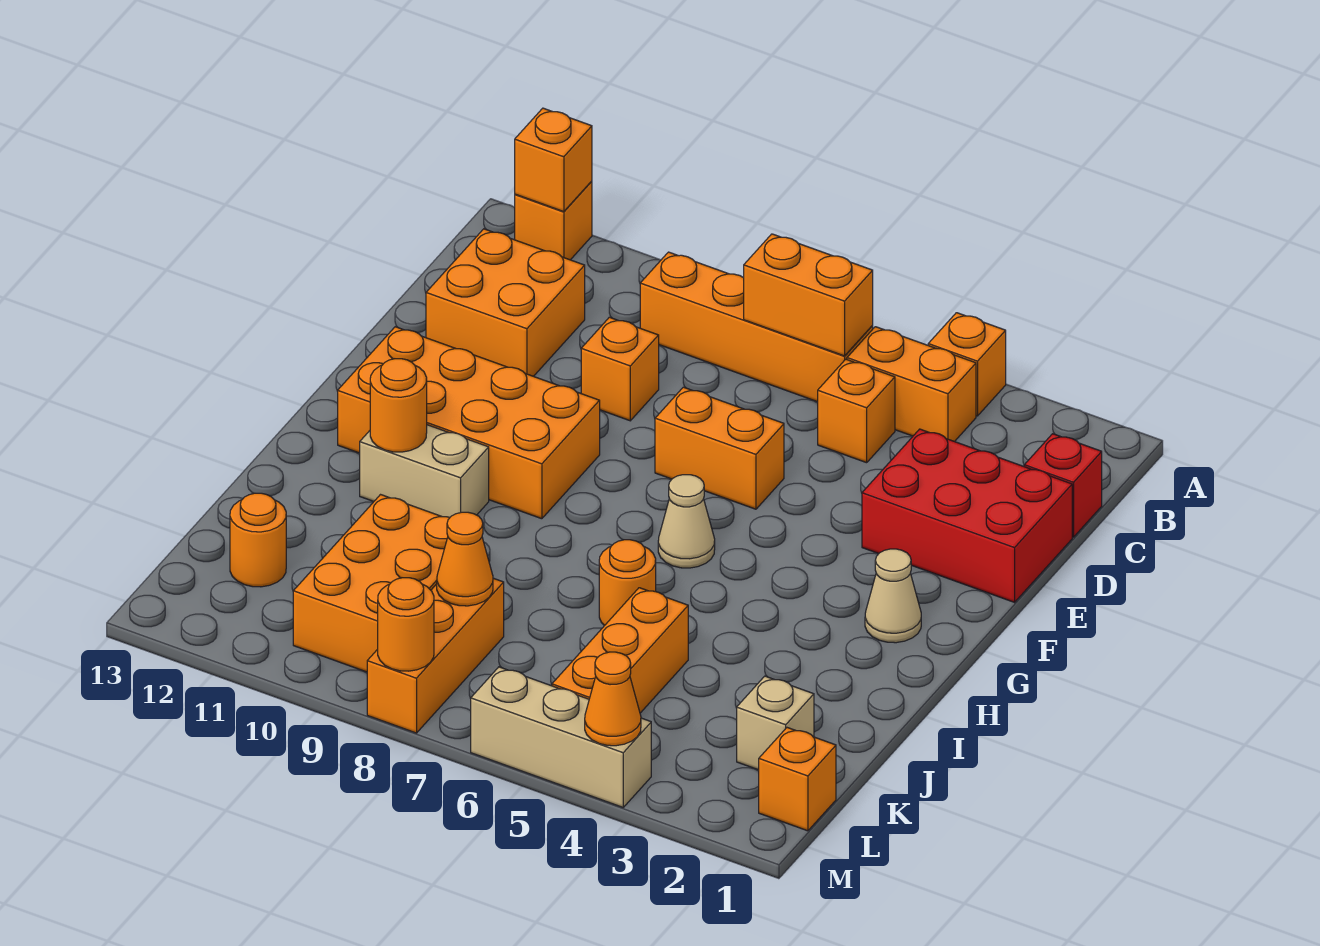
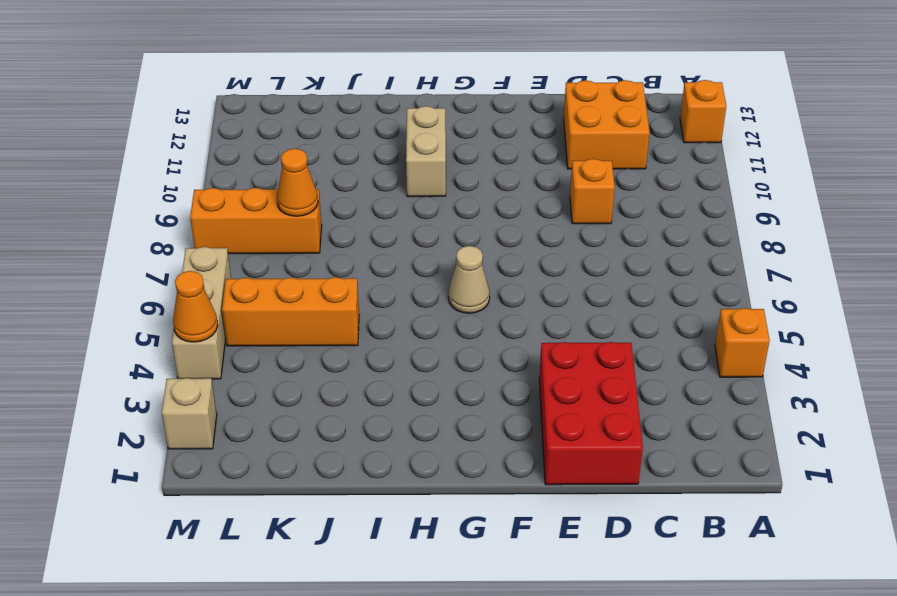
tan brick M2 level 1 -> tan brick K2 level 1
none -> orange brick B4:B5 level 1
none -> orange brick B6:B9 level 1
none -> red brick C1 level 1

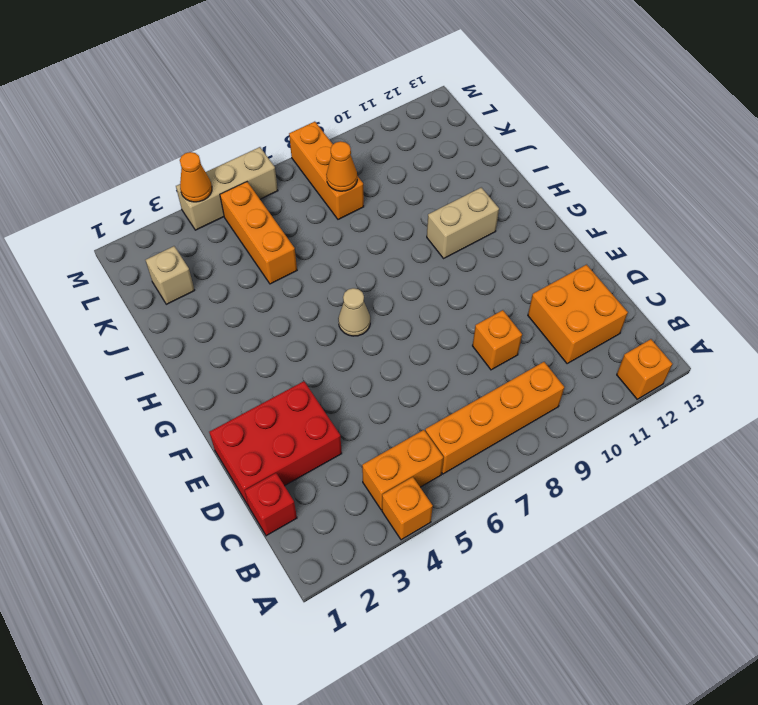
none -> orange brick C5 level 1
none -> orange brick E6:E7 level 1
none -> orange brick F9:G12 level 1

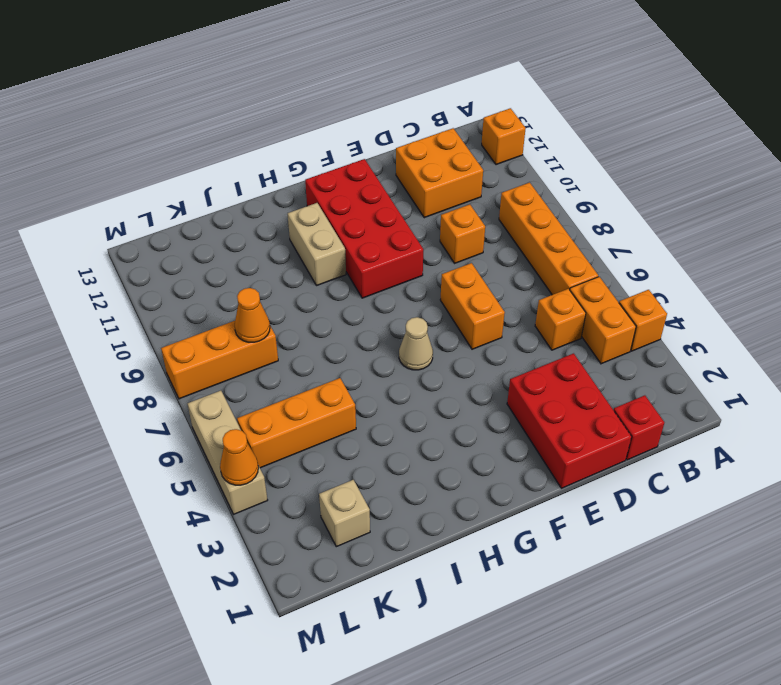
red brick F9:G12 level 1 -> orange brick F9:G12 level 1
none -> tan cone G2 level 1
none -> orange round brick I6 level 1
none -> orange brick J9:L10 level 1

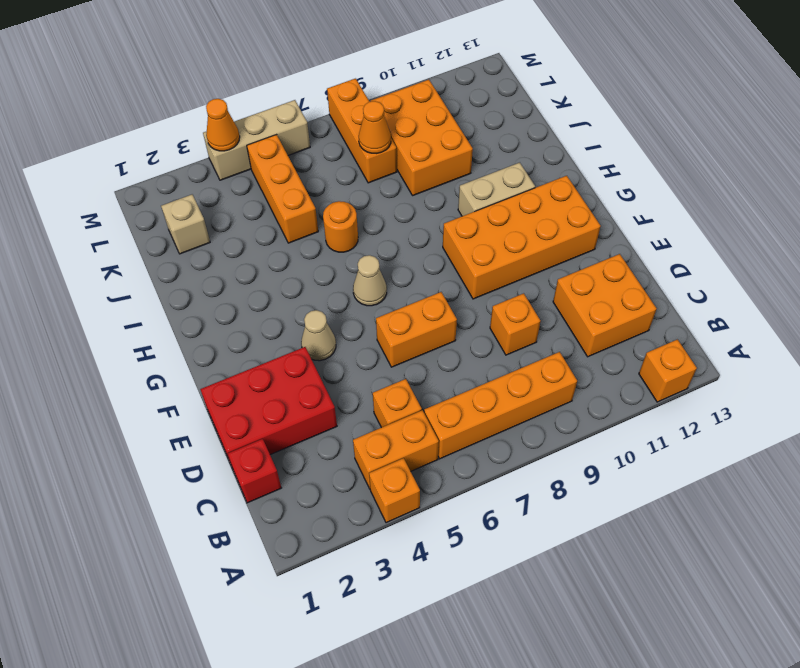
tan cone F4 level 1 -> tan cone G2 level 1
none -> orange round brick K12 level 1
none -> orange brick L1 level 1
none -> orange brick A12 level 2

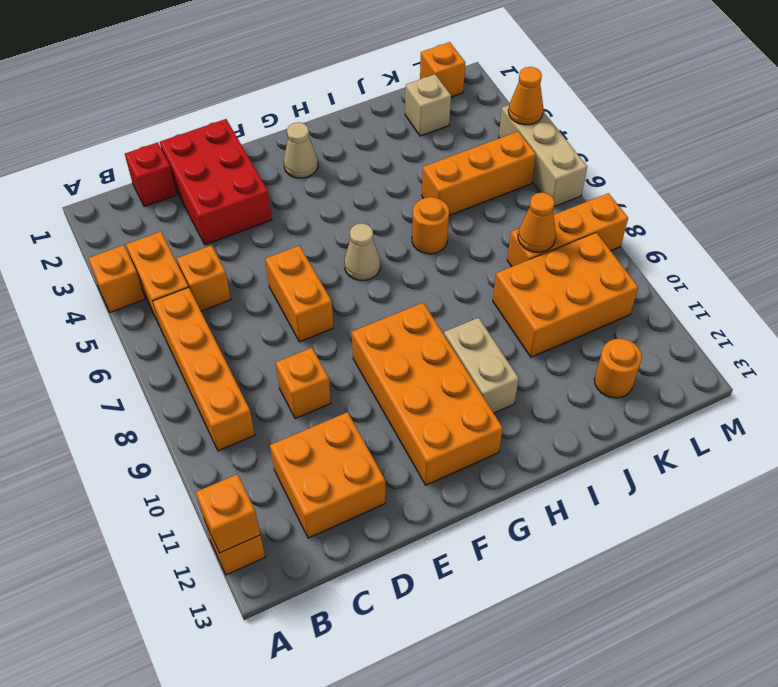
none -> orange brick B6:B7 level 2
none -> orange round brick H11 level 2
none -> orange round brick M8 level 2

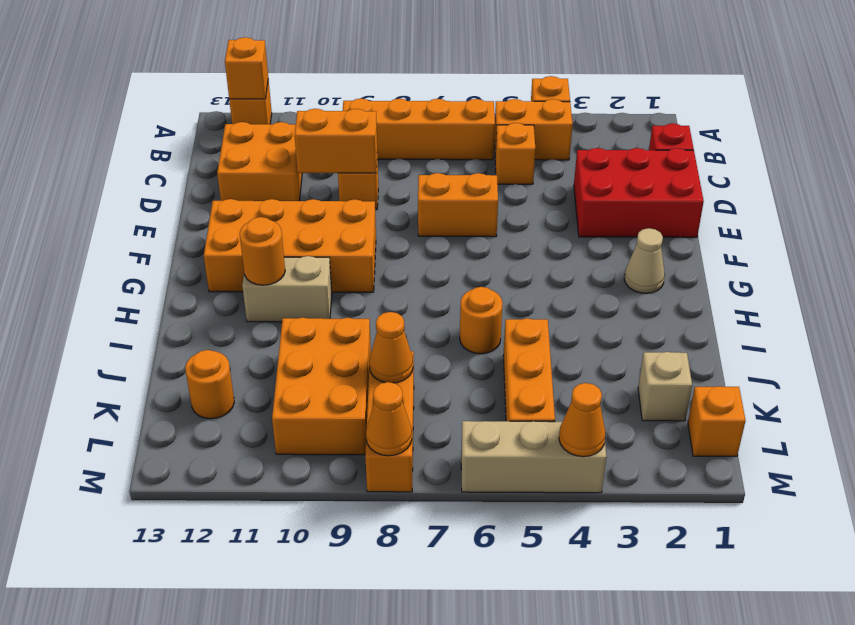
orange brick D9:D10 level 2 -> orange brick B6:B7 level 2
orange cone M8 level 2 -> orange round brick M8 level 2
none -> tan cone G6 level 1

